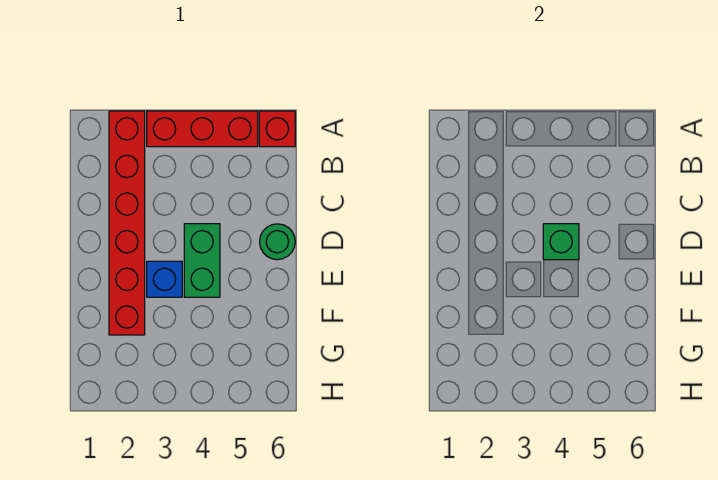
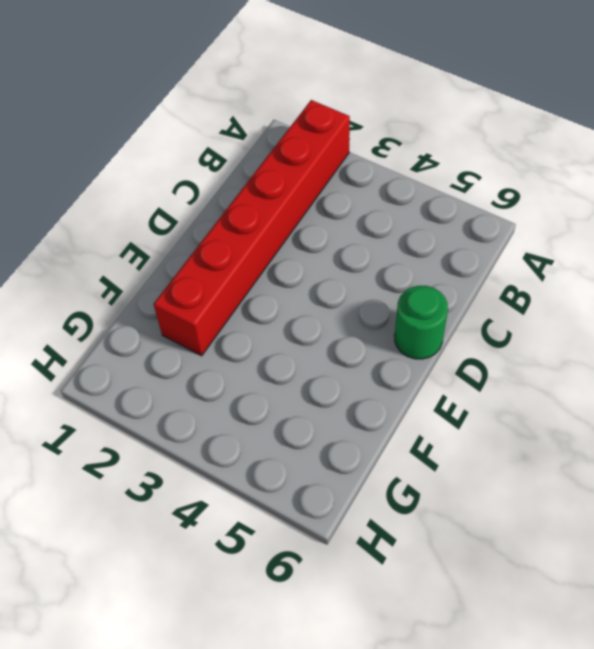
none -> red brick A3:A5 level 1
none -> red brick A6 level 1

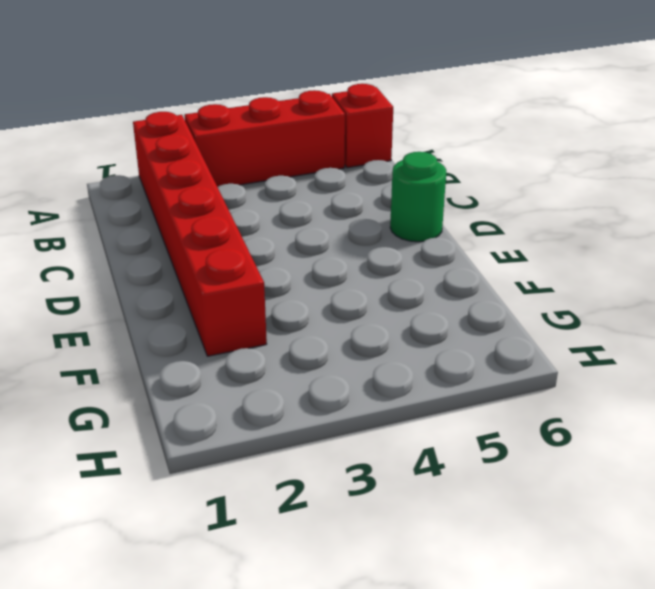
none -> green brick D4:E4 level 1
none -> blue brick E3 level 1

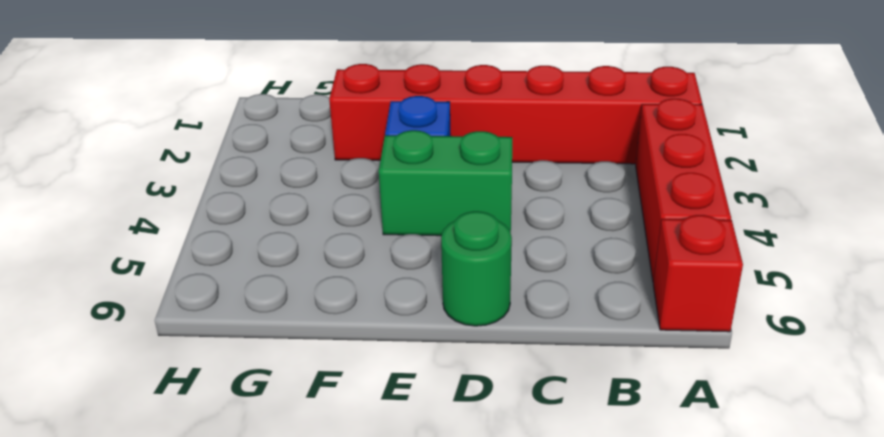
none -> green brick D4 level 2

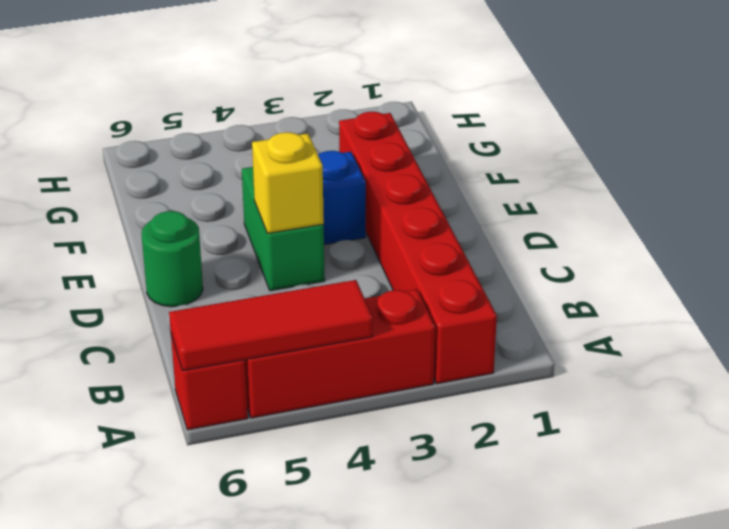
red tile A4:A6 level 2 -> none
yellow brick D4 level 2 -> green brick D4 level 2

